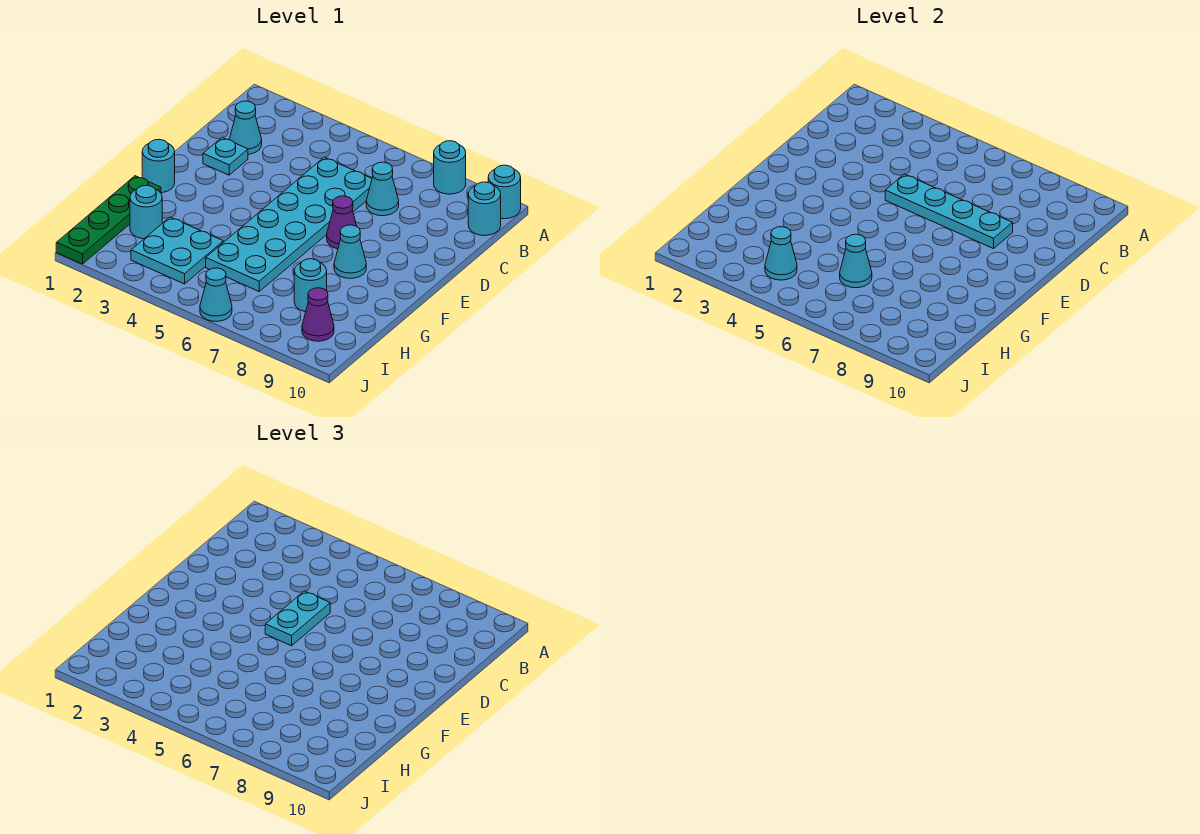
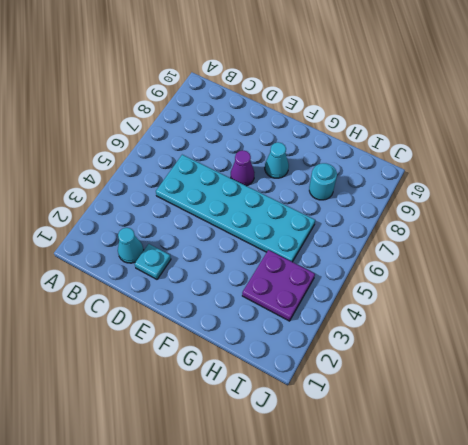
purple plate H3:I4 level 1 -> cyan plate H3:I4 level 1
none -> cyan round brick A8 level 1
none -> cyan round brick A10 level 1
none -> cyan round brick B10 level 1

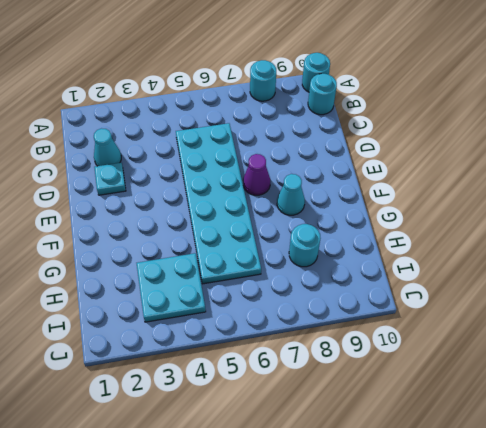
none -> cyan cone C7 level 1
none -> cyan round brick F1 level 1
none -> green plate G1:J1 level 1

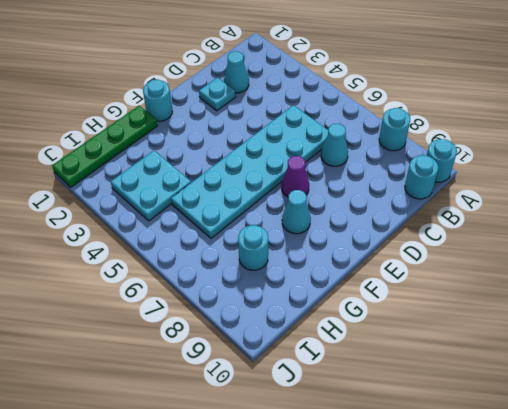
none -> cyan round brick H2 level 1
none -> purple cone I9 level 1
none -> cyan cone J6 level 1

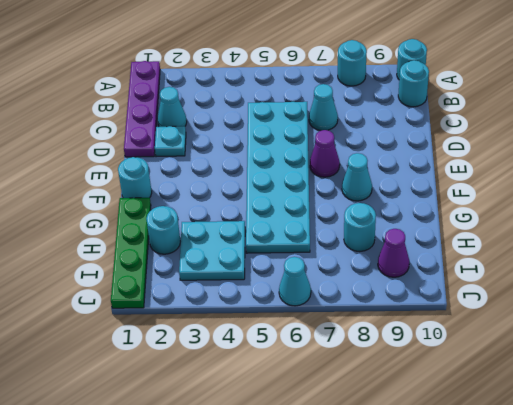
purple plate A1:D1 level 1 -> none
none -> cyan plate D5:D8 level 2
none -> cyan cone H6 level 2
none -> cyan cone I4 level 2

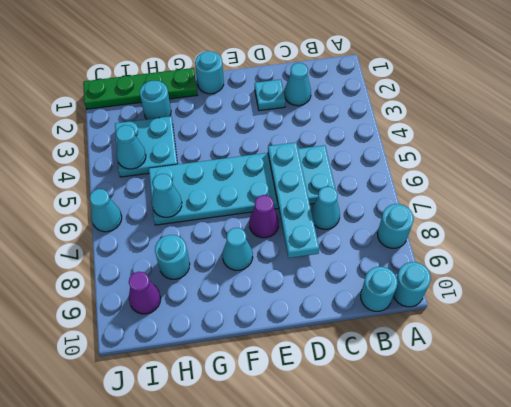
none -> cyan plate D5:E5 level 3

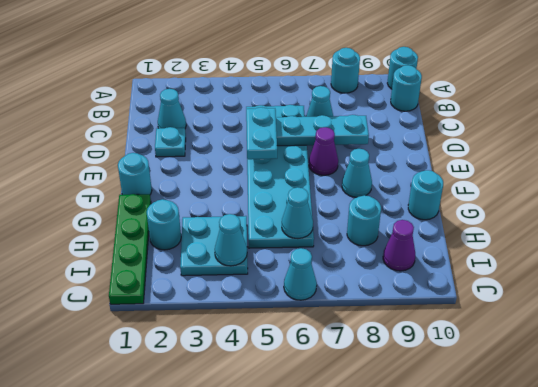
cyan round brick G10 level 1 -> none

